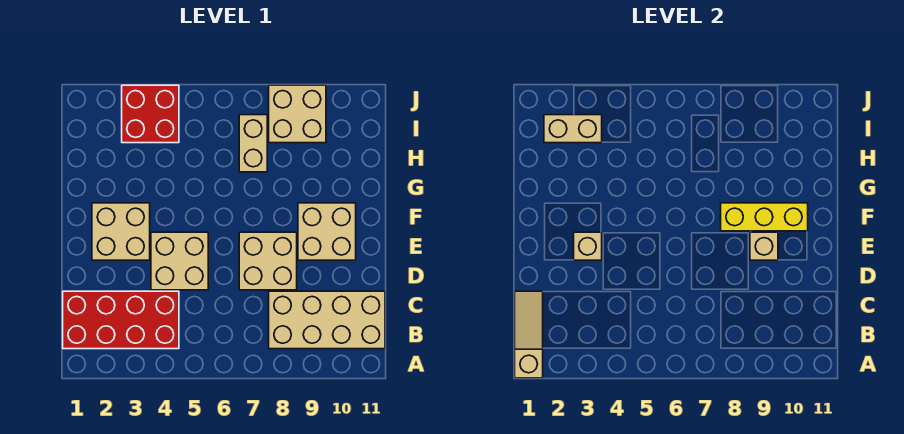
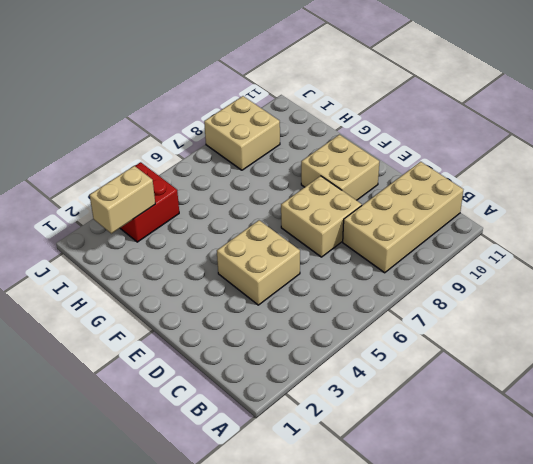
none -> red brick B1:C4 level 1
none -> tan brick E2:F3 level 1
none -> tan brick H7:I7 level 1

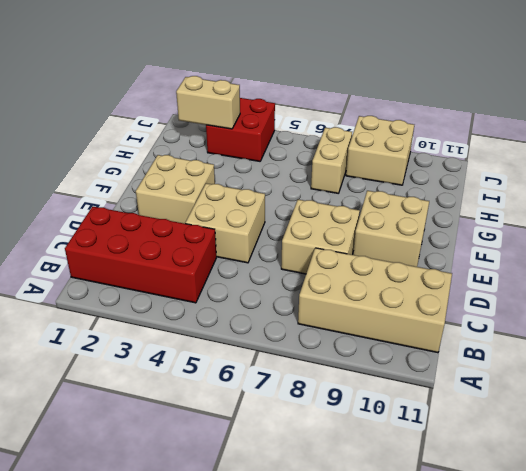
none -> tan slope A1:C1 level 2 top A
none -> tan brick E3 level 2
none -> tan brick E9 level 2

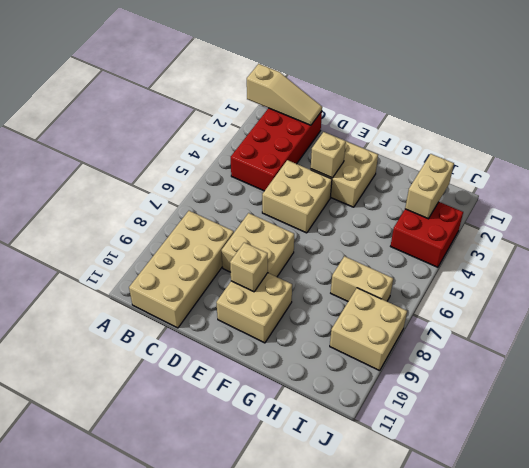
none -> yellow brick F8:F10 level 2

